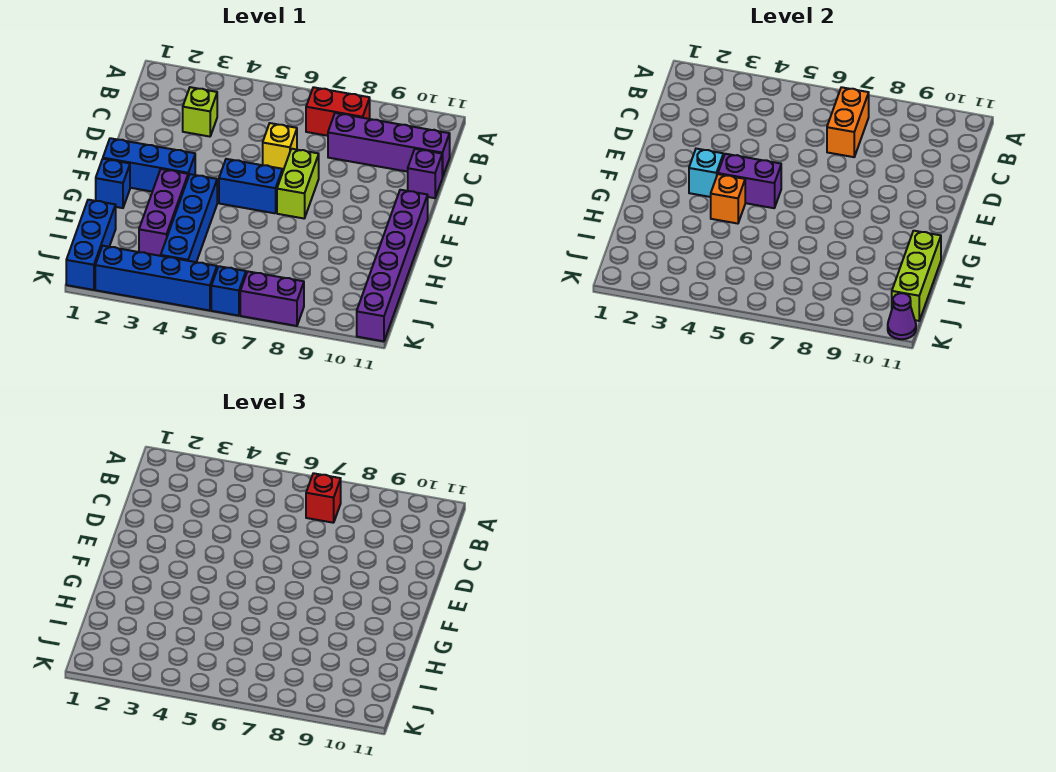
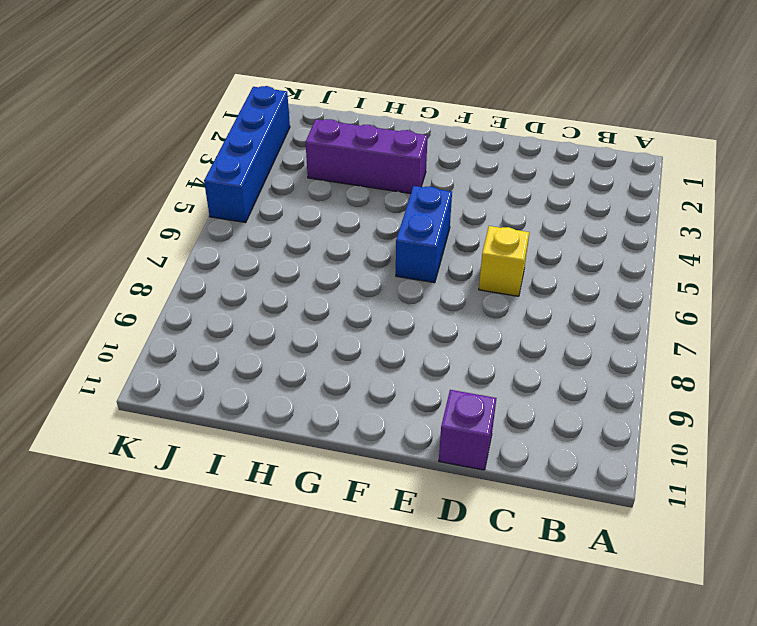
none -> red brick B7:B8 level 1
none -> lime brick C3 level 1
none -> purple brick C8:C11 level 1

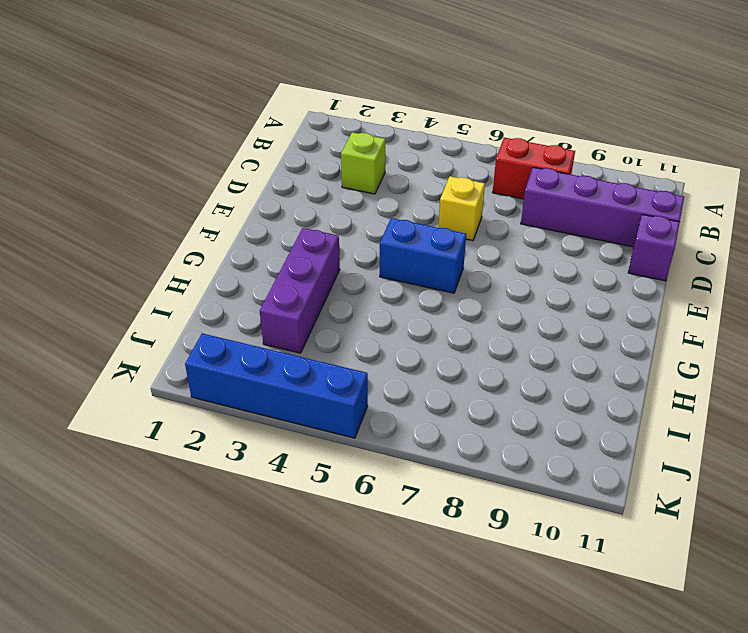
none -> lime brick E7:F7 level 1
none -> blue brick F1:F3 level 1
none -> purple brick F11:K11 level 1

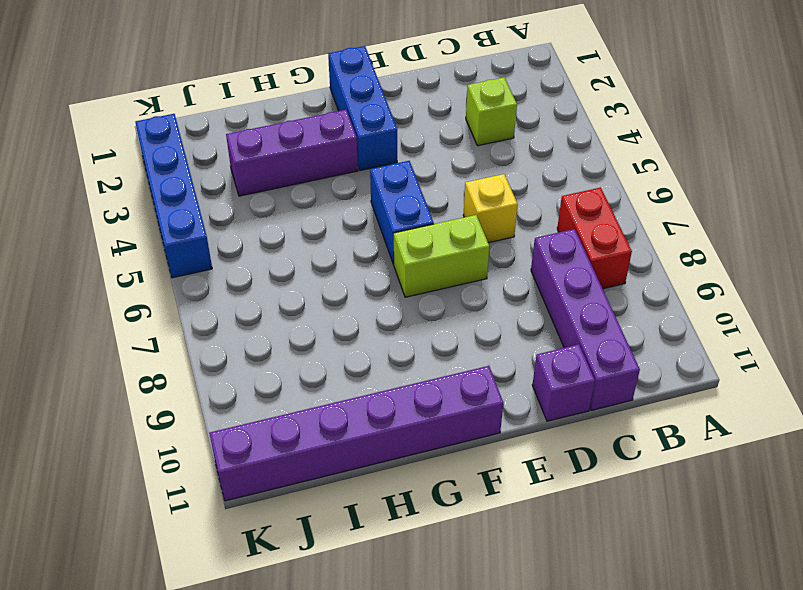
none -> blue brick G1 level 1
none -> blue brick G4:J4 level 1
none -> blue brick I1:K1 level 1

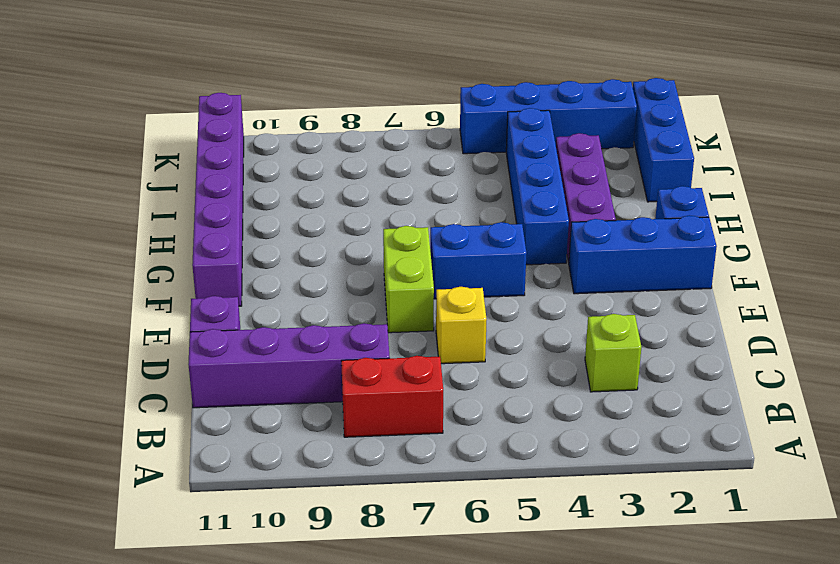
none -> blue brick K6 level 1
none -> purple brick K7:K8 level 1
none -> orange brick B7:C7 level 2

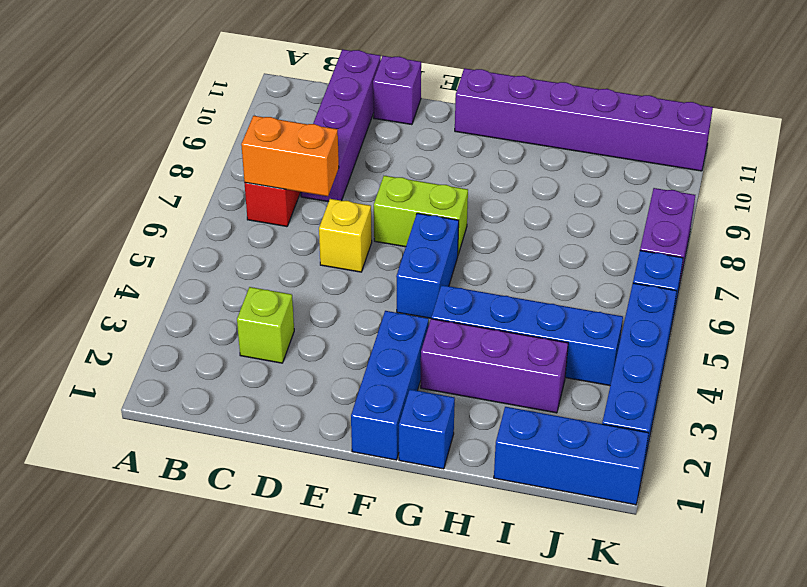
none -> cyan brick F3 level 2
none -> purple brick F4:F5 level 2
none -> orange brick G4 level 2

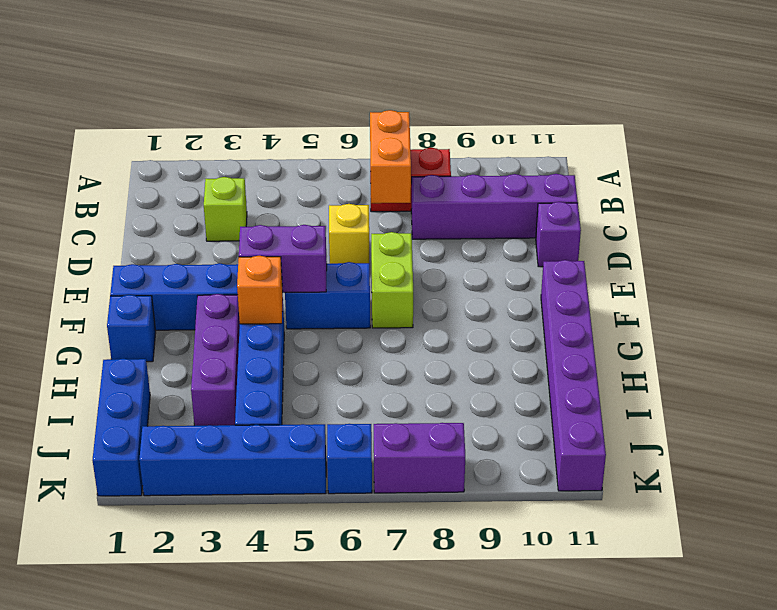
none -> cyan brick F3 level 2
none -> lime brick H11:J11 level 2
none -> purple cone K11 level 2

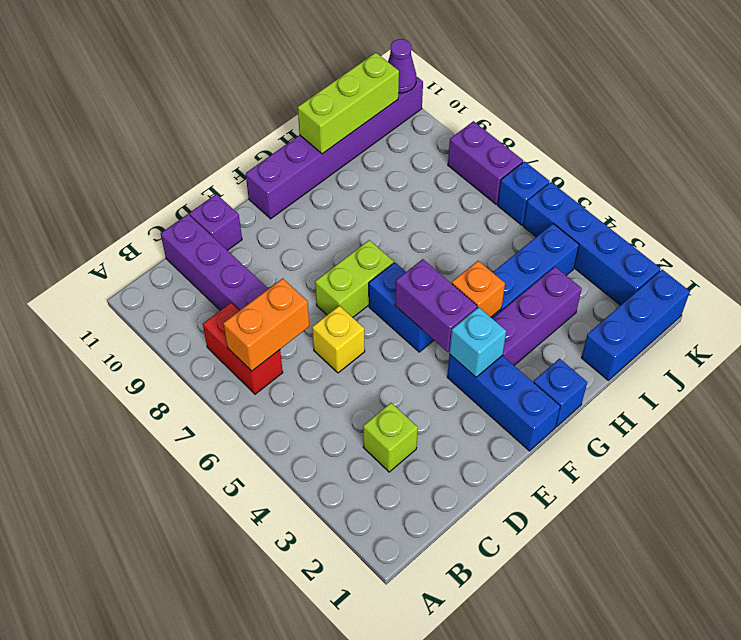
none -> red brick B7 level 3

